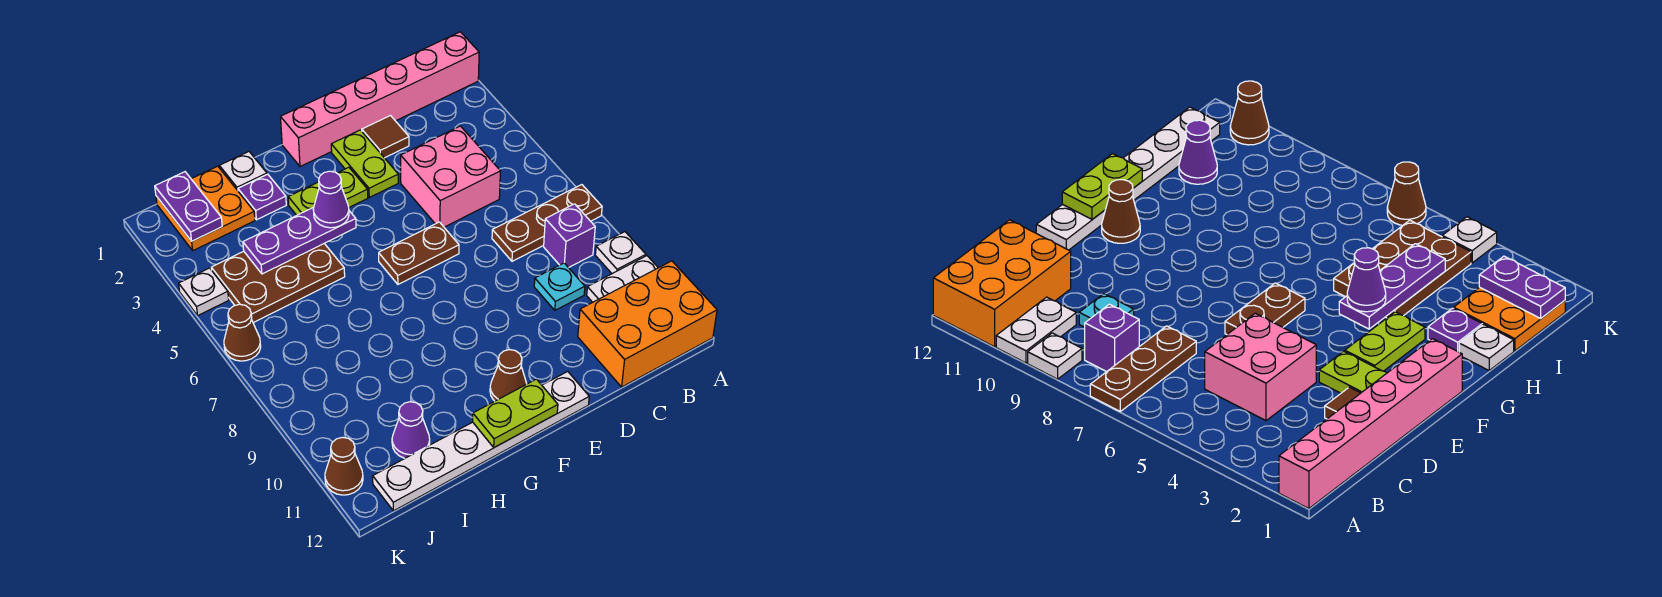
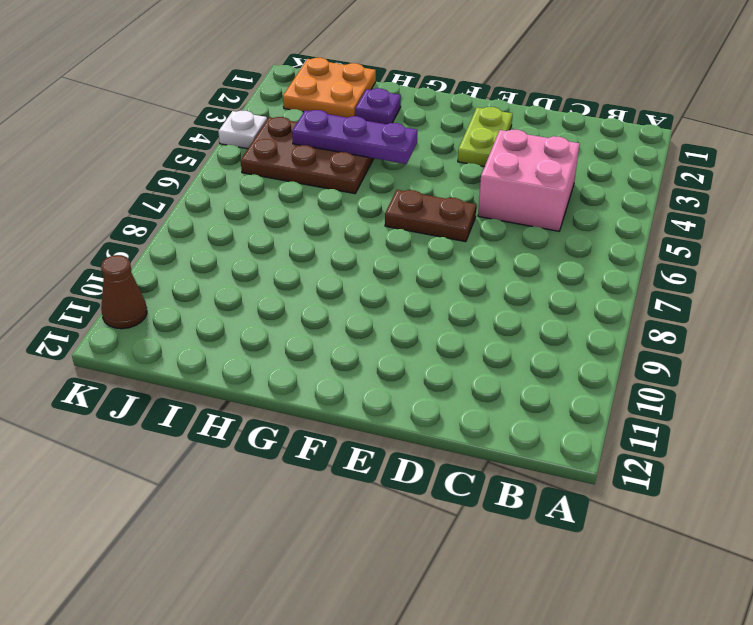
none -> pink brick A1:F1 level 1
none -> brown plate A7:C7 level 1
none -> white plate A9 level 1

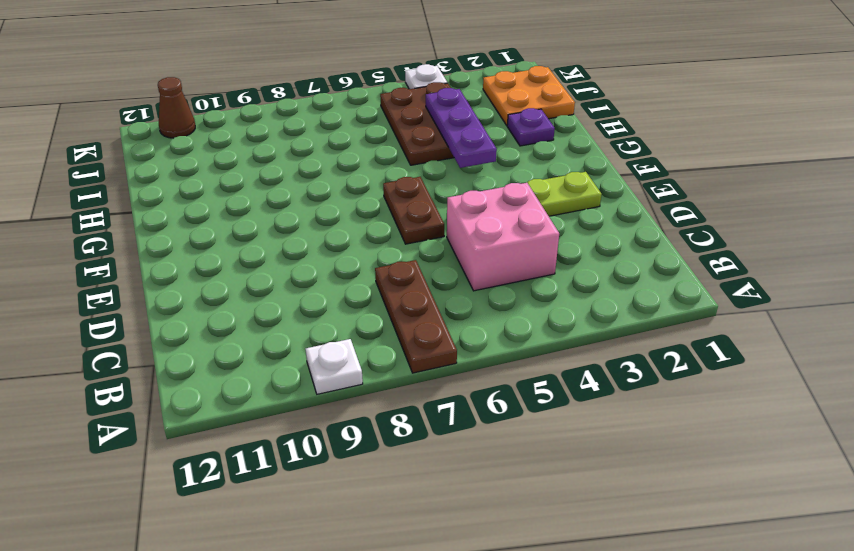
none -> pink brick A1:F1 level 1
none -> white plate A10:B10 level 1
none -> orange brick A11:C12 level 1

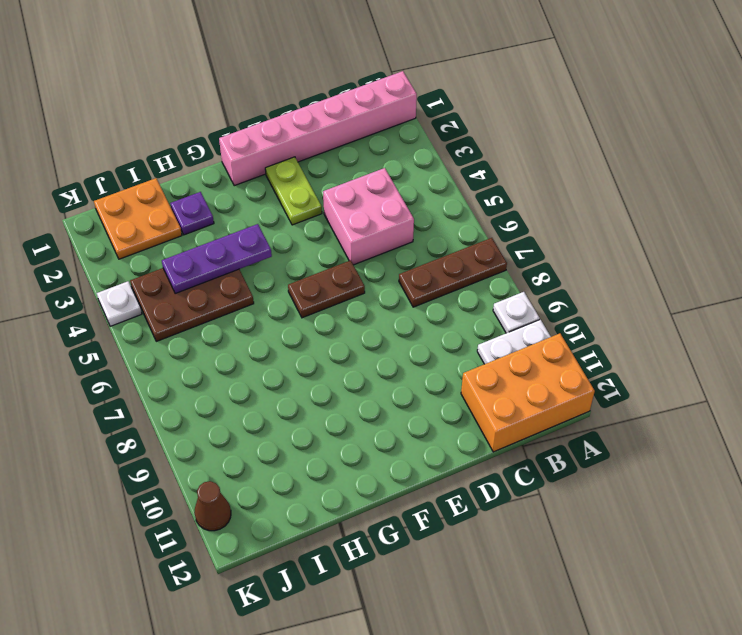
none -> purple brick B8 level 1
none -> cyan plate C9 level 1
none -> brown tile D2 level 1

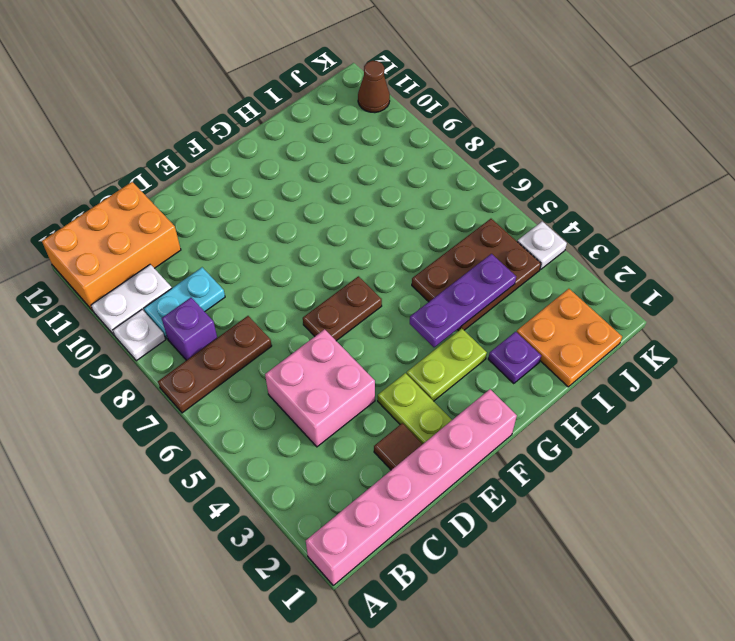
cyan plate B9:C9 level 1 -> cyan plate C9 level 1
none -> white plate E12:J12 level 1
none -> brown cone F11 level 1
none -> white plate H1 level 1

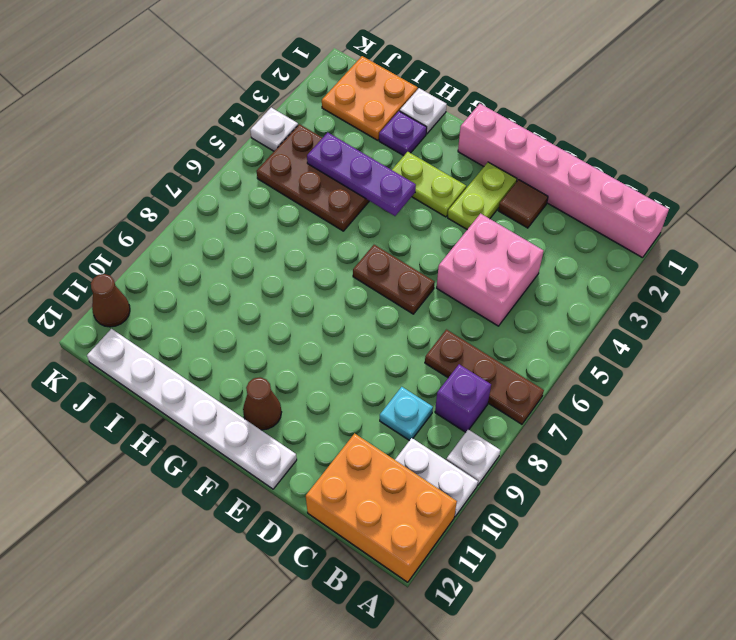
none -> purple cone I11 level 1
none -> brown cone K6 level 1
none -> lime plate F12:G12 level 2

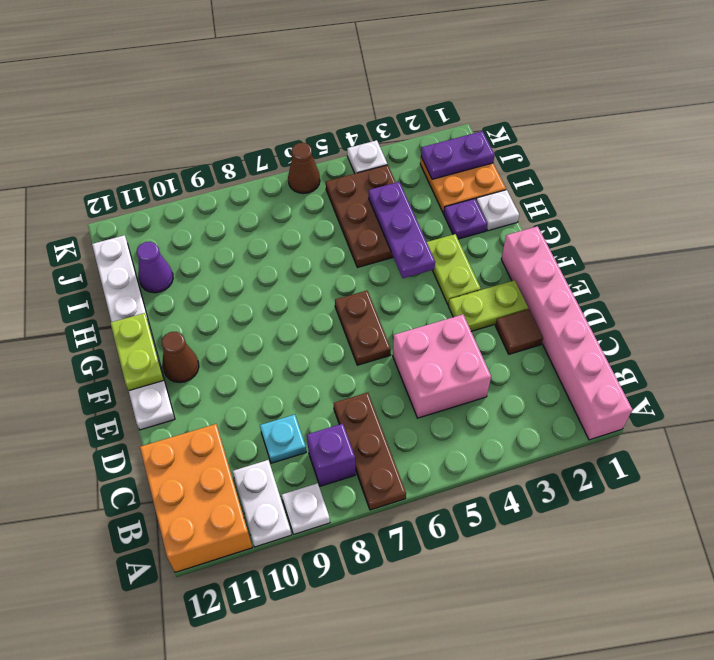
none -> brown cone K11 level 1
none -> purple cone G4 level 3

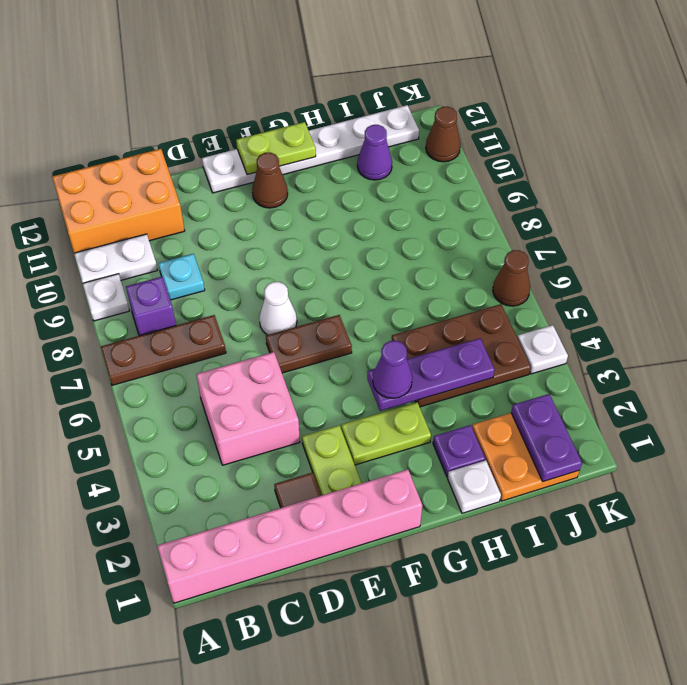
white cone E7 level 1 -> none

